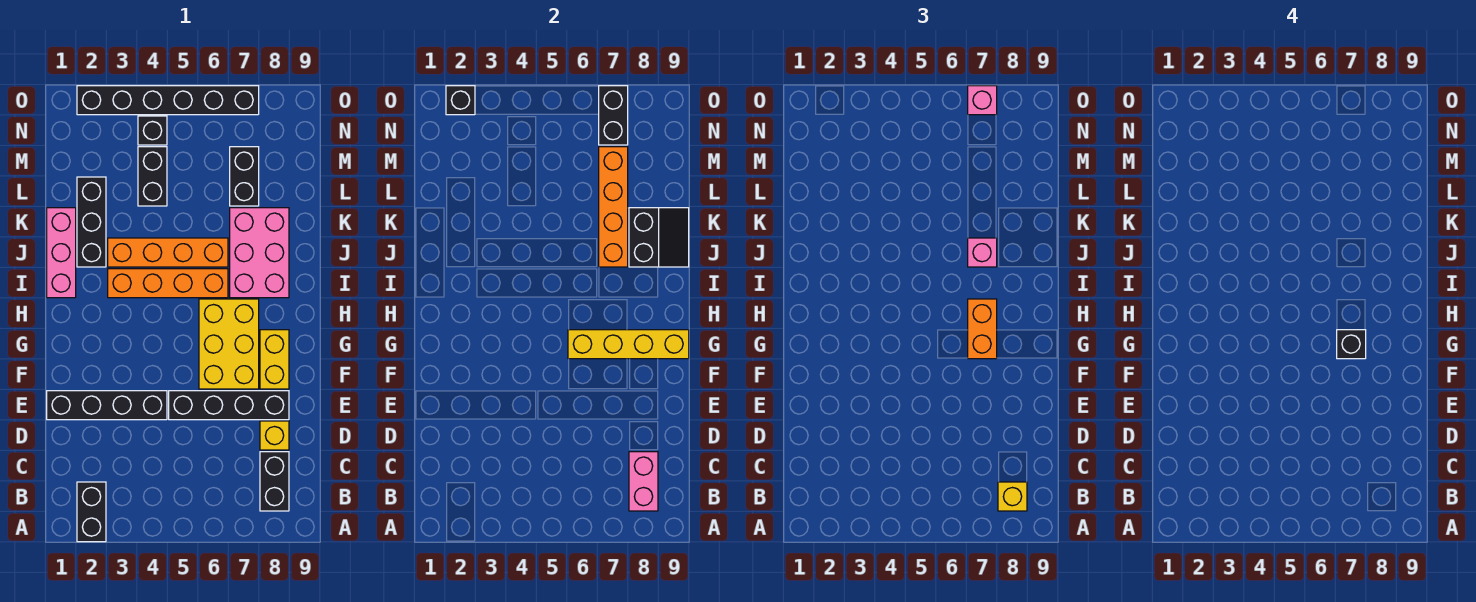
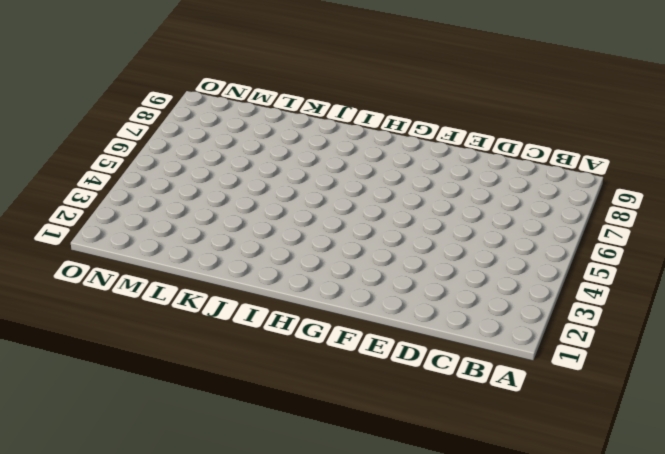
none -> black brick A2:B2 level 1
none -> black brick B8:C8 level 1
none -> yellow brick D8 level 1

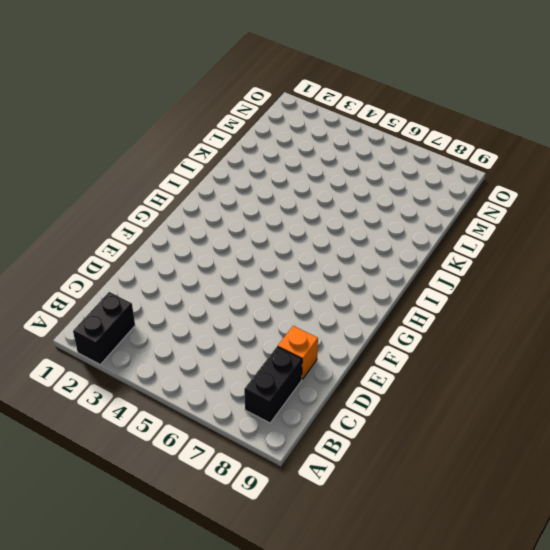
orange brick D8 level 1 -> yellow brick D8 level 1
none -> black brick E1:E4 level 1
none -> black brick E5:E8 level 1
none -> yellow brick F6:H7 level 1

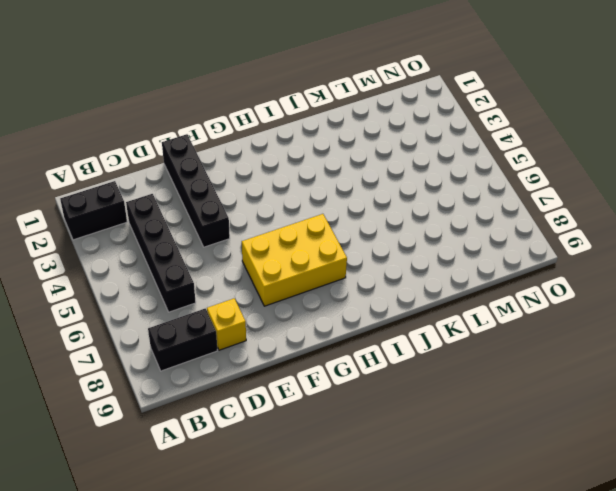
black brick C3:C6 level 1 -> black brick E5:E8 level 1
none -> yellow brick F8:G8 level 1
none -> pink brick I1:K1 level 1
none -> orange brick I3:I6 level 1

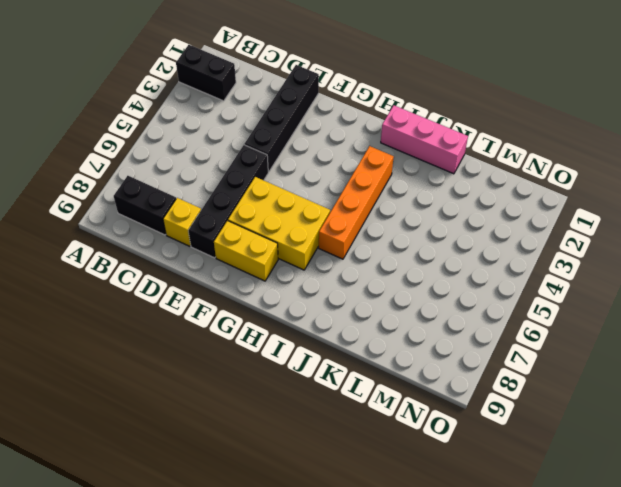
none -> pink brick I7:K8 level 1
none -> black brick J2:L2 level 1
none -> orange brick J3:J6 level 1

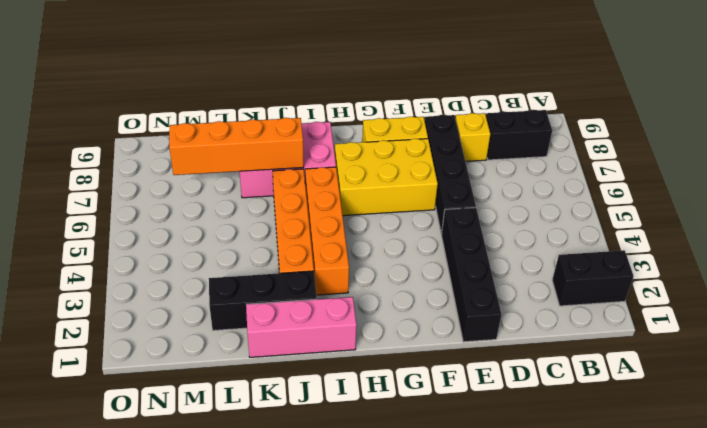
none -> black brick L4:M4 level 1
none -> black brick L7:M7 level 1
none -> black brick N4 level 1

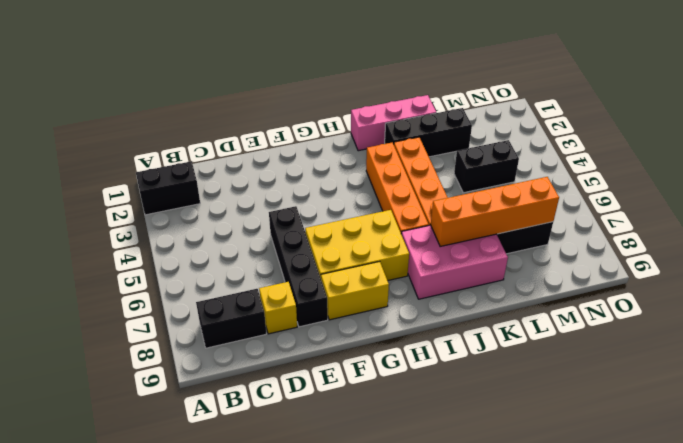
none -> black brick E1:E4 level 1
none -> black brick N4 level 1
none -> black brick O2:O7 level 1

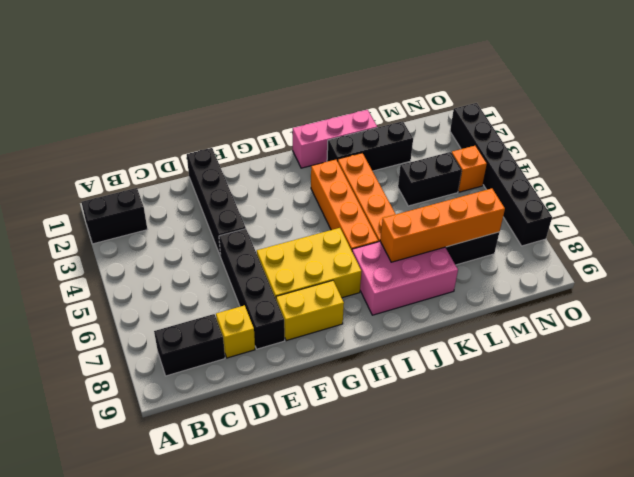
orange brick N4 level 1 -> black brick N4 level 1
none -> pink brick B8:C8 level 2
none -> yellow brick G6:G9 level 2
none -> black slope J8:K9 level 2 top 8

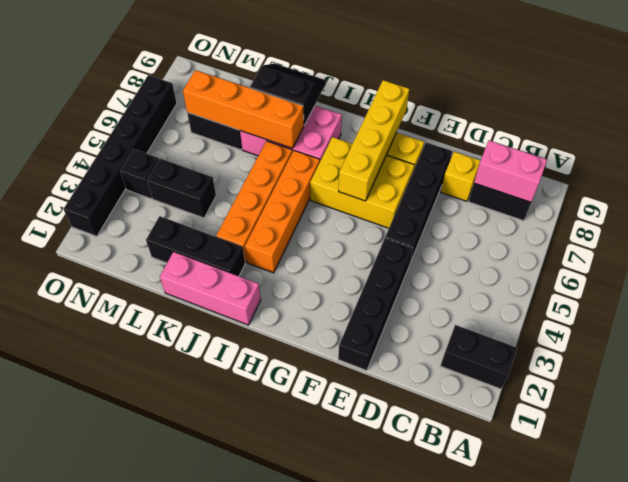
none -> black brick N7:O7 level 2
none -> black brick O2 level 2
none -> yellow brick B8 level 3

